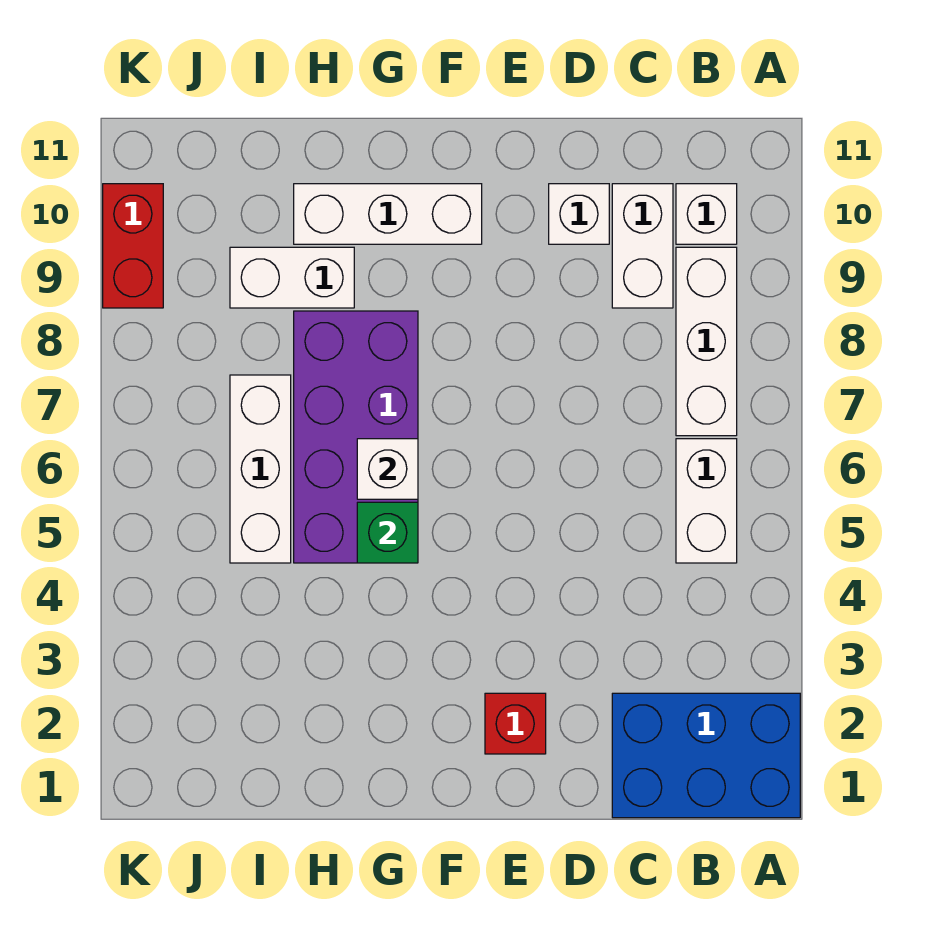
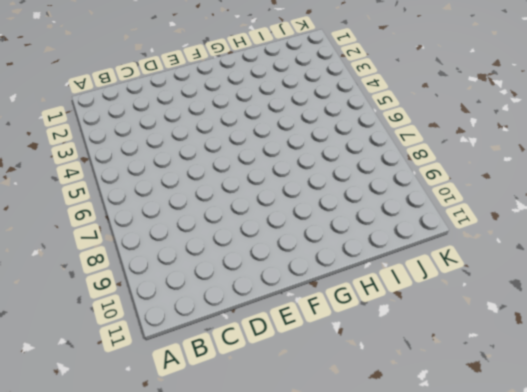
none -> blue brick A1:C2 level 1
none -> white brick B5:B6 level 1
none -> white brick B7:B9 level 1

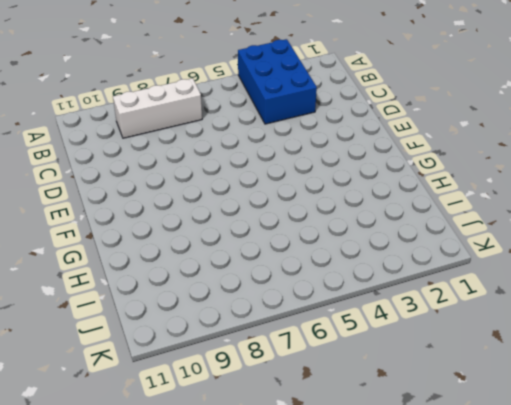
blue brick A3:C4 level 1 -> blue brick A1:C2 level 1
none -> white brick B5:B6 level 1
none -> white brick B10 level 1
none -> white brick C9:C10 level 1

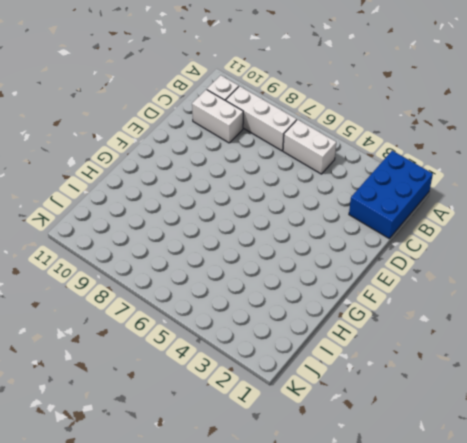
none -> white brick D10 level 1
none -> red brick E2 level 1
none -> white brick F10:H10 level 1

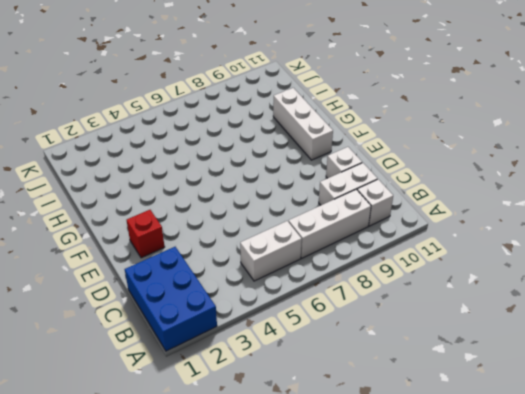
none -> purple brick G5:H8 level 1
none -> white brick H9:I9 level 1
none -> white brick I5:I7 level 1

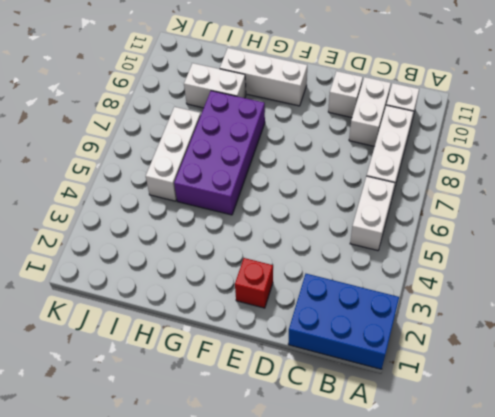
none -> red brick K9:K10 level 1
none -> green brick G5 level 2
none -> white brick G6 level 2

